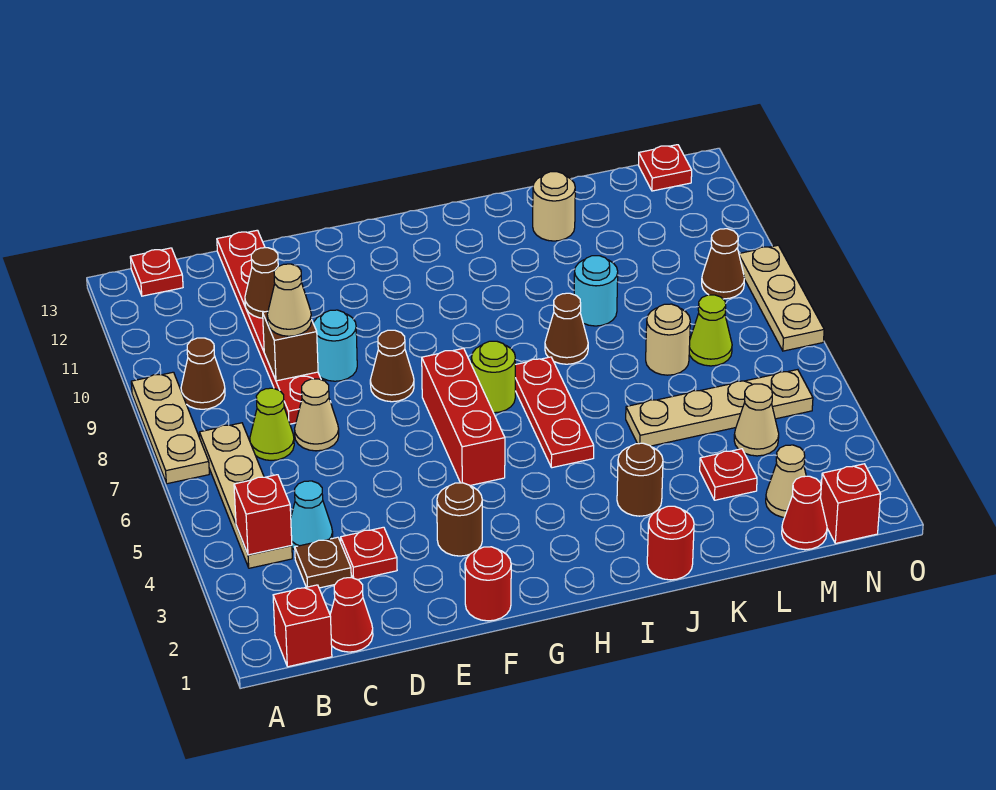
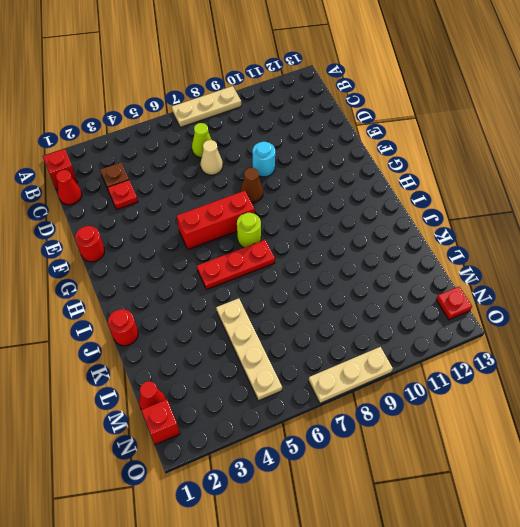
none -> tan plate B4:B7 level 1
none -> brown cone B9 level 1
none -> red plate B13 level 1
none -> cyan cone C4 level 1

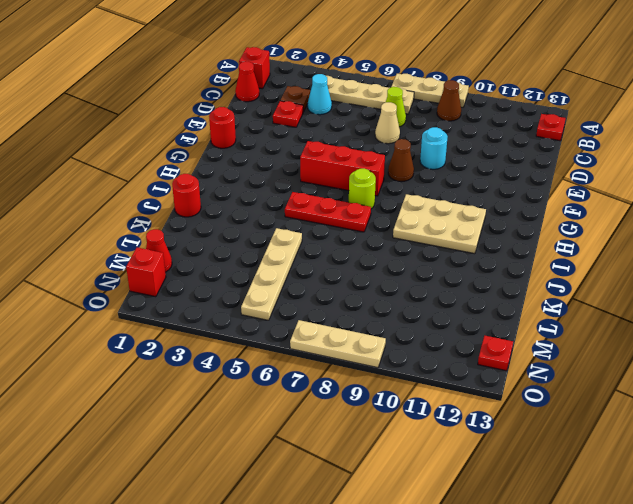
tan plate H9:I11 level 1 -> none
none -> red plate D8:D13 level 1
none -> brown round brick F3 level 1
none -> brown round brick J3 level 1
none -> brown cone J8 level 1

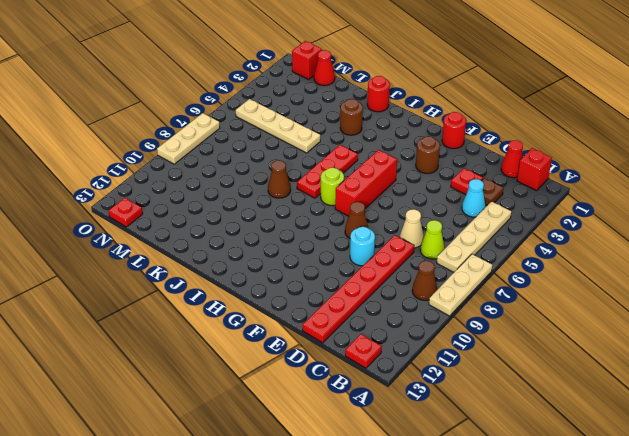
none -> cyan round brick K9 level 1
none -> tan round brick K12 level 1
none -> red plate L3 level 1
none -> tan round brick L7 level 1

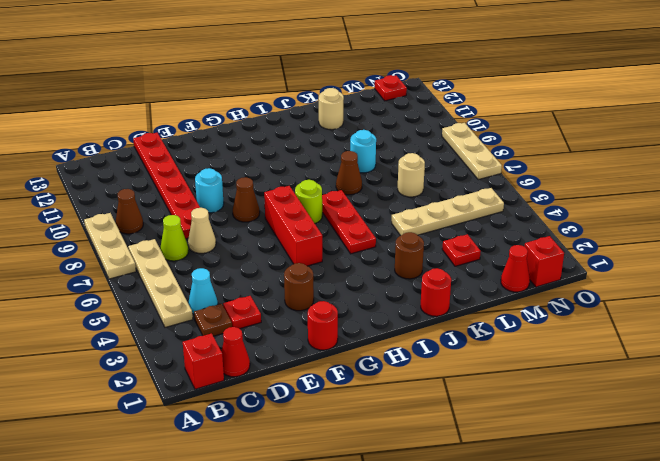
none -> red plate B13 level 1
none -> tan cone M2 level 1
none -> tan cone M4 level 1
none -> lime cone M7 level 1

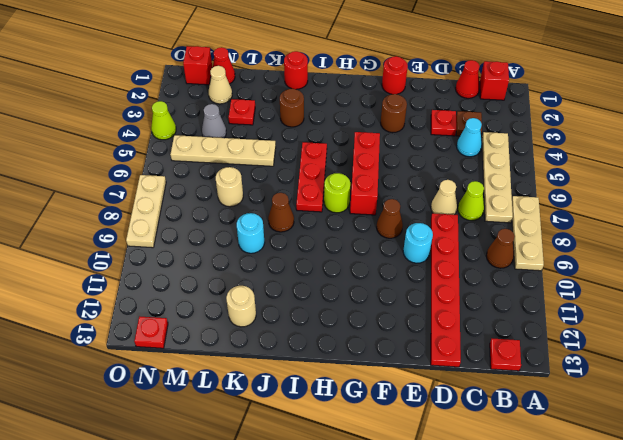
grey cone M4 level 1 -> tan cone M4 level 1
lime cone O4 level 1 -> lime cone M7 level 1
none -> brown cone N9 level 1
none -> red brick B4 level 2
none -> brown brick D9 level 2
none -> brown cone D11 level 2

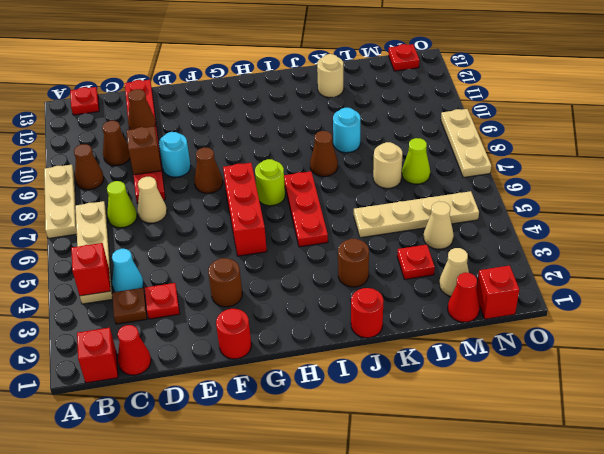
brown cone C10 level 1 -> brown cone N9 level 1
none -> tan cone D9 level 3

